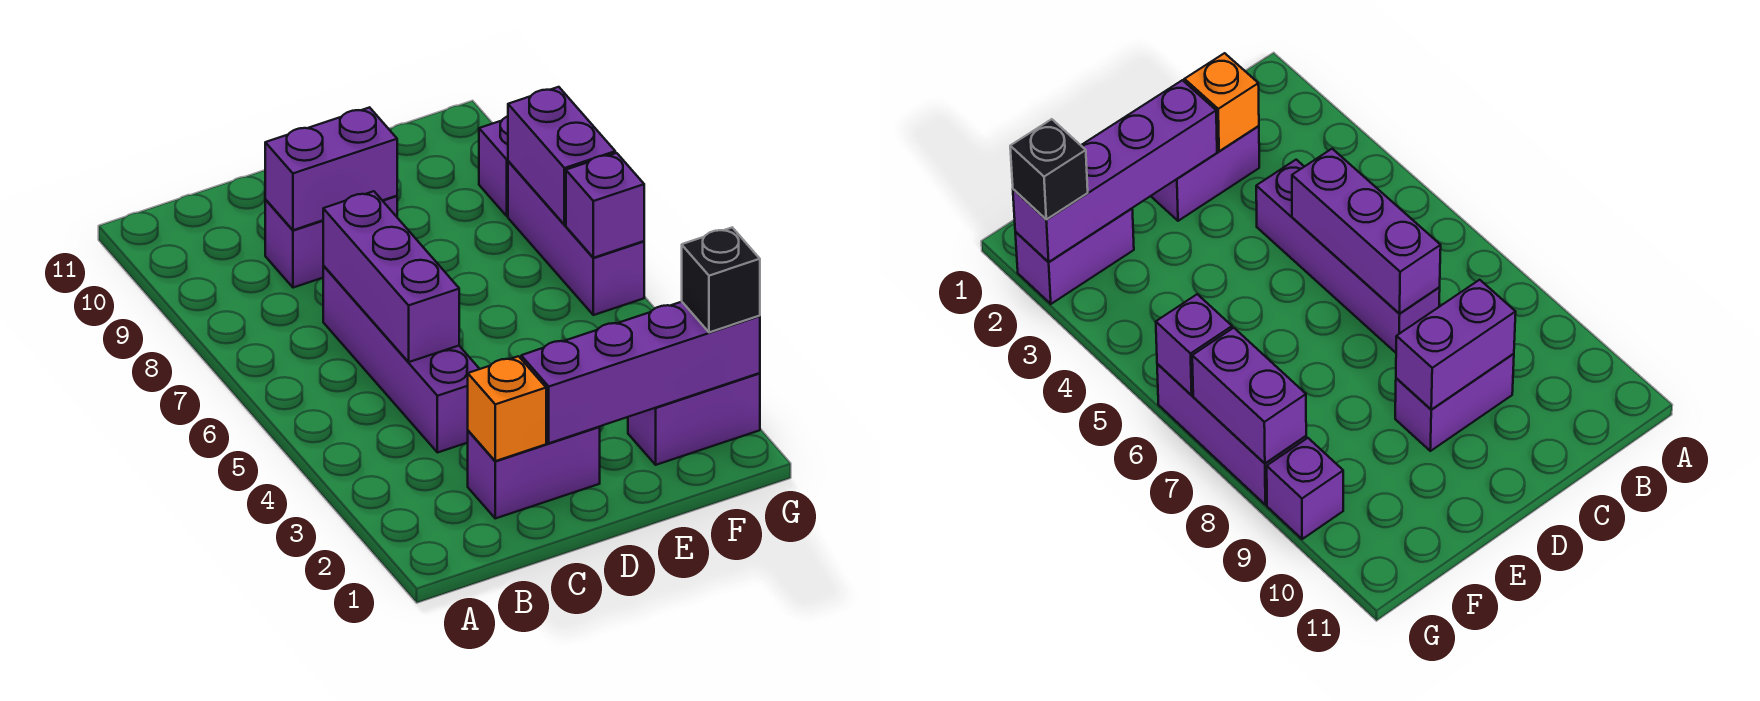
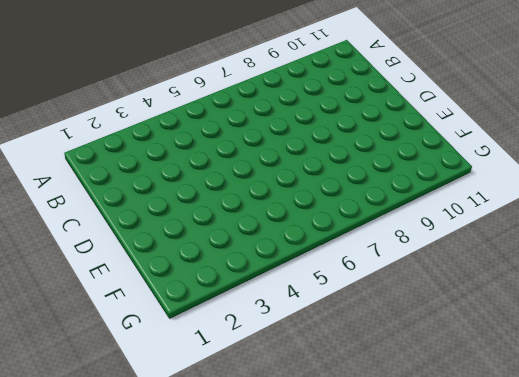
none -> purple brick C2:D2 level 1
none -> purple brick C4:C7 level 1
none -> purple brick C9:D9 level 1

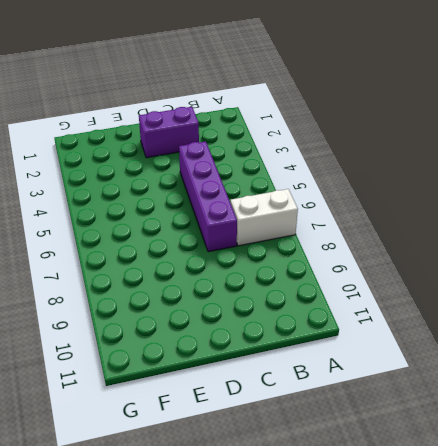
white brick A7:B7 level 1 -> none
none -> purple brick C9:D9 level 1
none -> purple brick F2:G2 level 1
none -> purple brick G6:G8 level 1

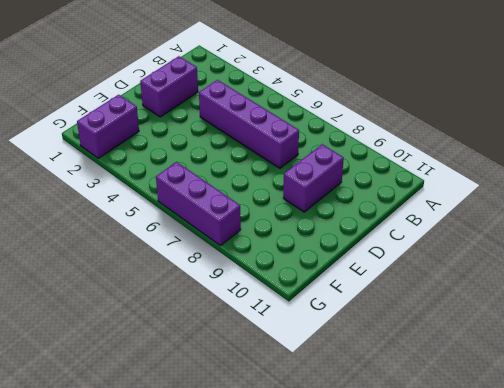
none -> purple brick G9 level 1
none -> orange brick C2 level 2
none -> purple brick C5:C7 level 2

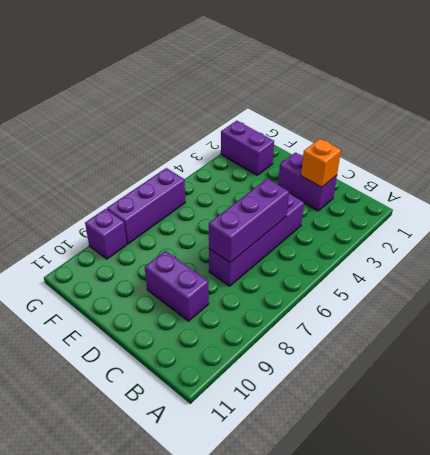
none -> purple brick C9:D9 level 2
none -> purple brick D2:G2 level 2
none -> purple brick G6 level 2

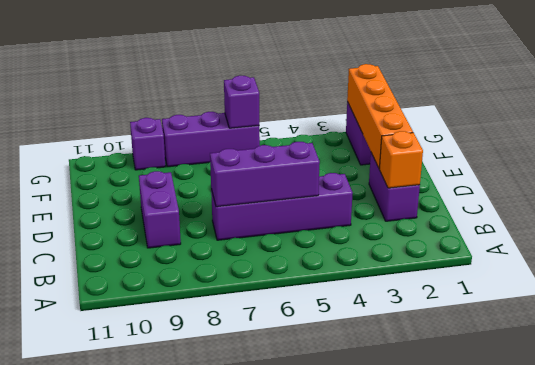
orange brick D2:G2 level 2 -> purple brick D2:G2 level 2
none -> purple brick C9:D9 level 2
none -> purple brick G7:G8 level 2
none -> black brick G2 level 3

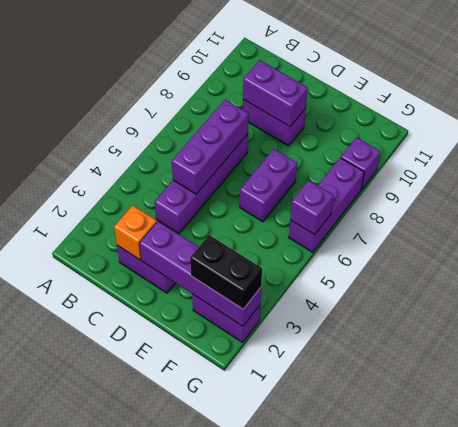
purple brick E6:E7 level 1 -> purple brick G7:G8 level 2
black brick F2:G2 level 3 -> black brick G2 level 3

